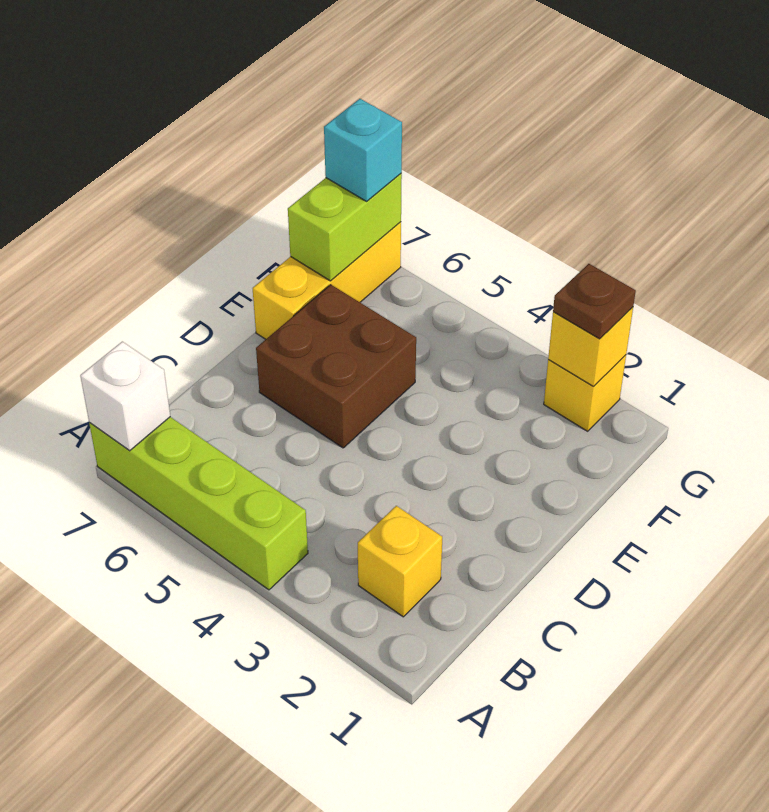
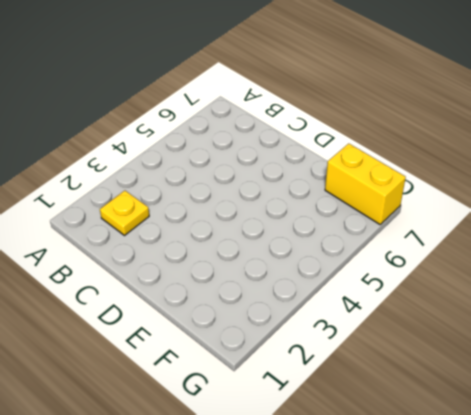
yellow plate B2 level 1 -> yellow brick B2 level 1
yellow brick F7:G7 level 1 -> yellow brick E7:G7 level 1
none -> lime brick A4:A7 level 1
none -> brown brick D5:E6 level 1

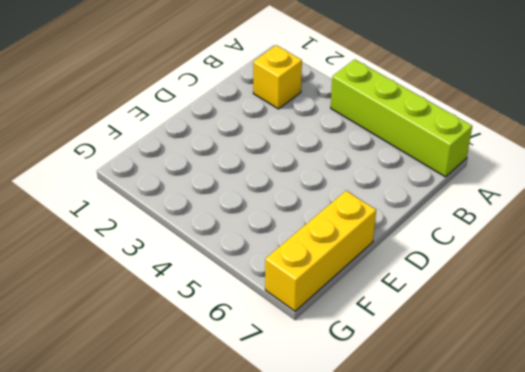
none -> brown brick D5:E6 level 1
none -> yellow brick G2 level 1

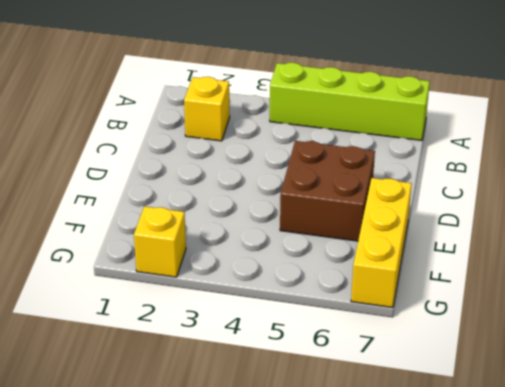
none -> white brick A7 level 2
none -> lime brick F7:G7 level 2

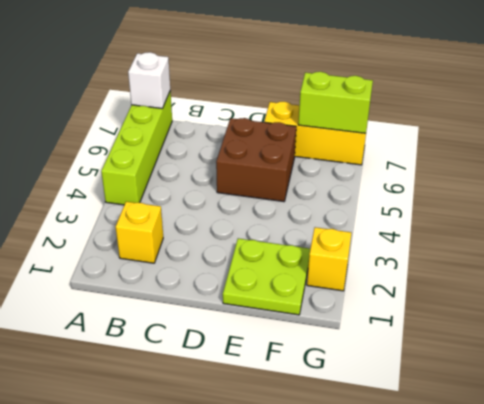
lime plate E1:F2 level 1 -> none
none -> yellow brick G2 level 2
none -> brown plate G2 level 3

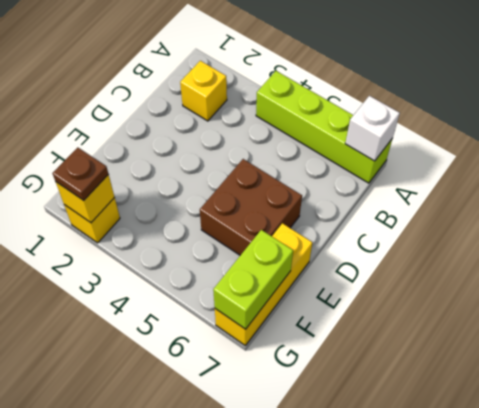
none -> cyan brick G7 level 3

